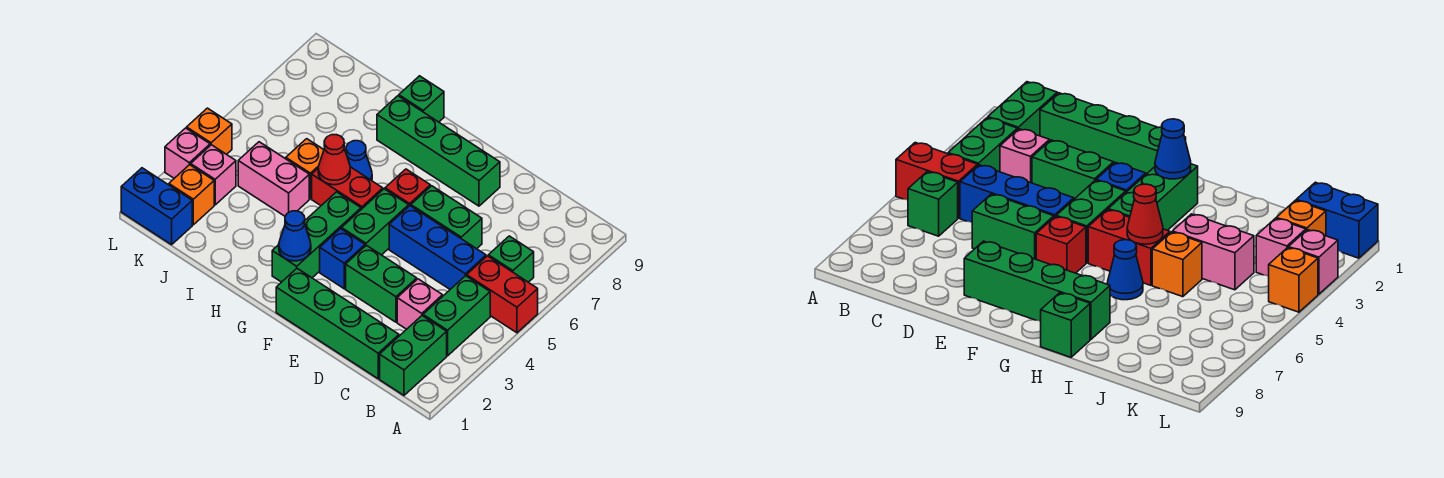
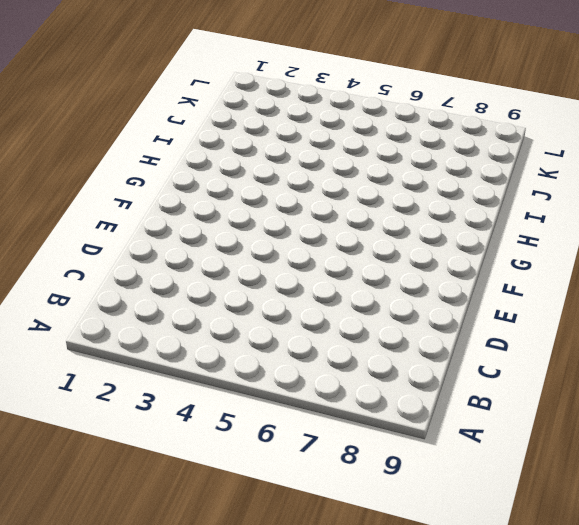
none -> red brick A5:B5 level 1
none -> green brick B1:B2 level 1
none -> green brick B3:B4 level 1

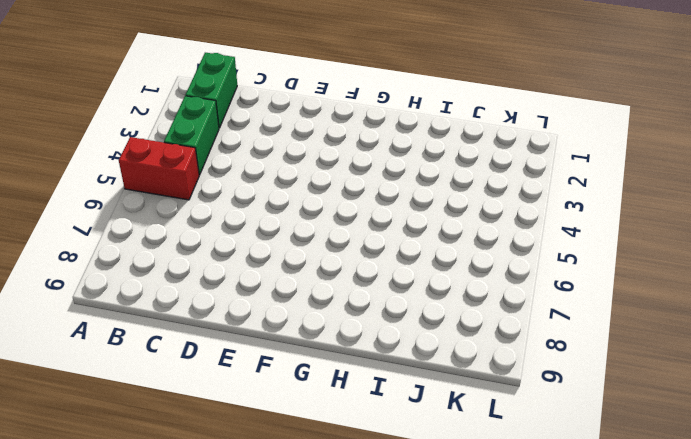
none -> green brick B6 level 1
none -> green brick C1:F1 level 1
none -> pink brick C3 level 1

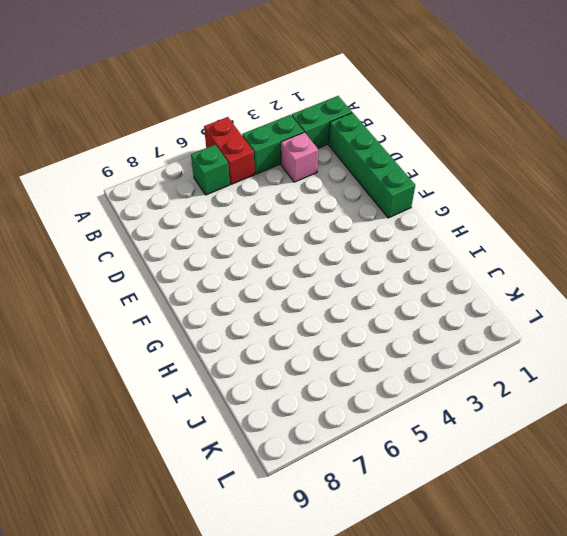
none -> blue brick C5:E5 level 1
none -> green brick D3:E3 level 1
none -> green brick D6:E6 level 1

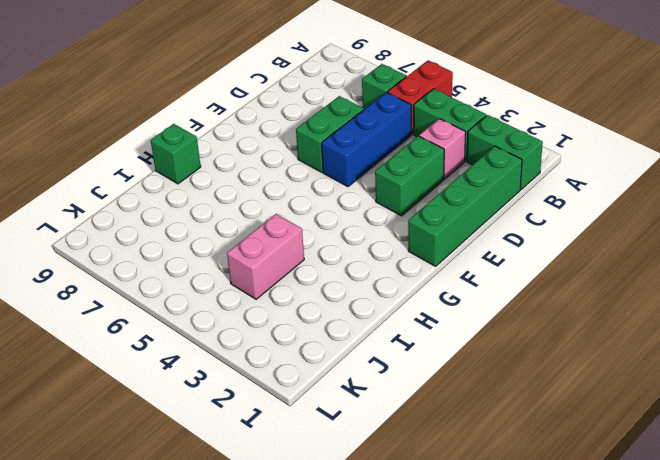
none -> green brick E8:H8 level 1
none -> blue brick F3 level 1
none -> green brick F4:F5 level 1

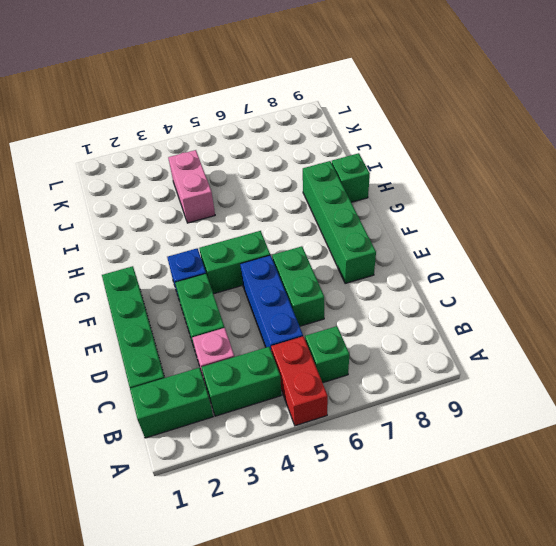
none -> red brick F6 level 1
none -> green brick G2:G4 level 1
none -> red brick G5:H5 level 1

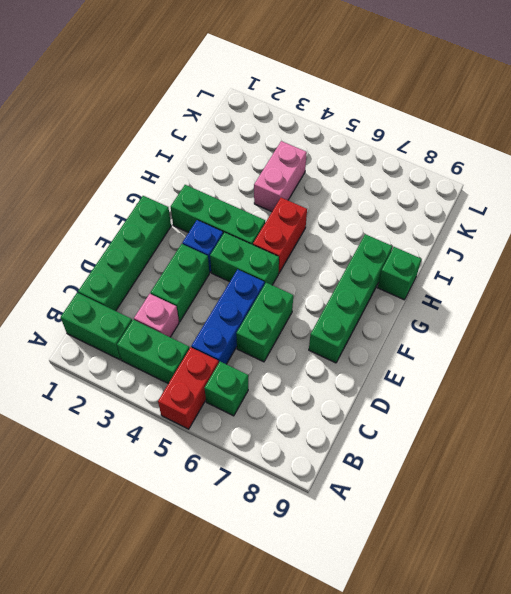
none -> red brick F6 level 1
none -> blue cone H6 level 1
none -> orange brick I5 level 1

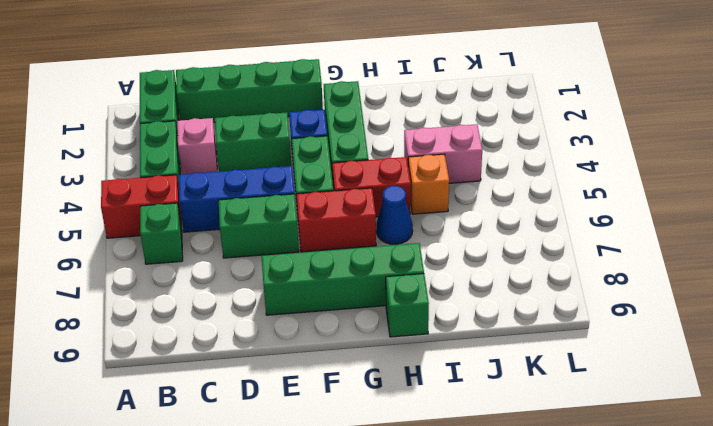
red brick F6:G6 level 1 -> red brick F6 level 1
none -> blue brick K1:L1 level 1
none -> orange brick K2 level 1
none -> pink brick K3 level 1

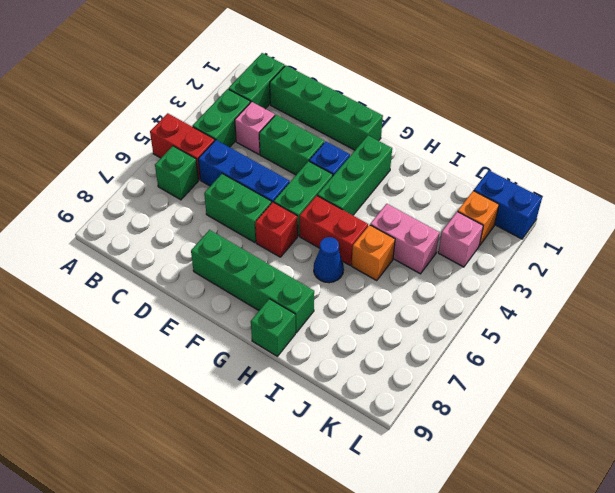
none -> pink brick L3 level 1
none -> orange brick L4 level 1
none -> blue cone G2 level 2

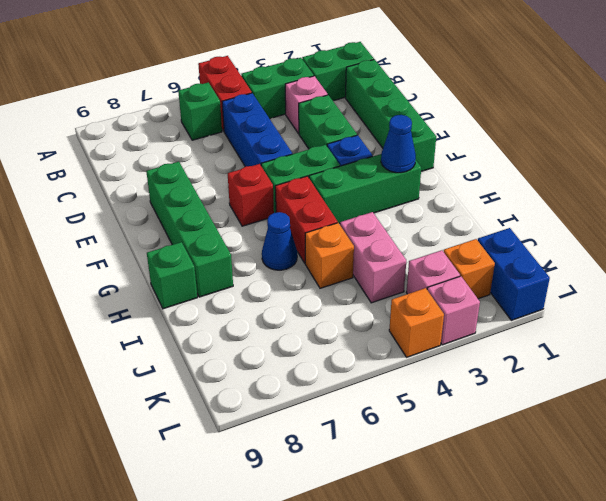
none -> green brick D6:E6 level 1
none -> red cone H5 level 2

